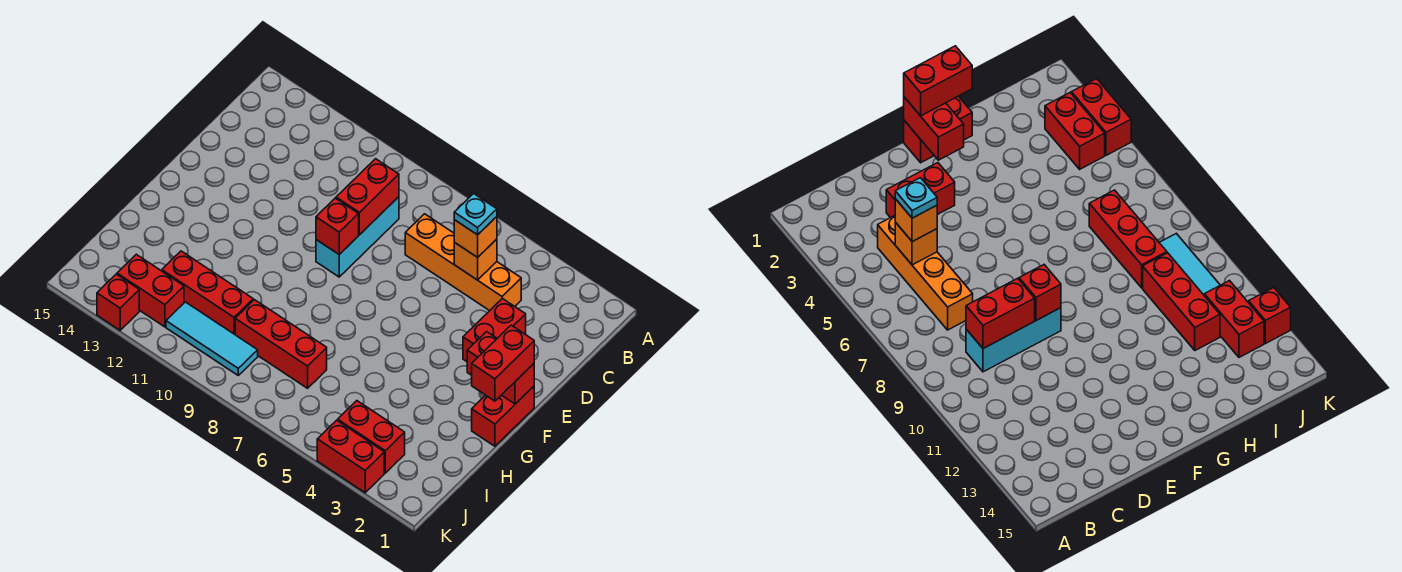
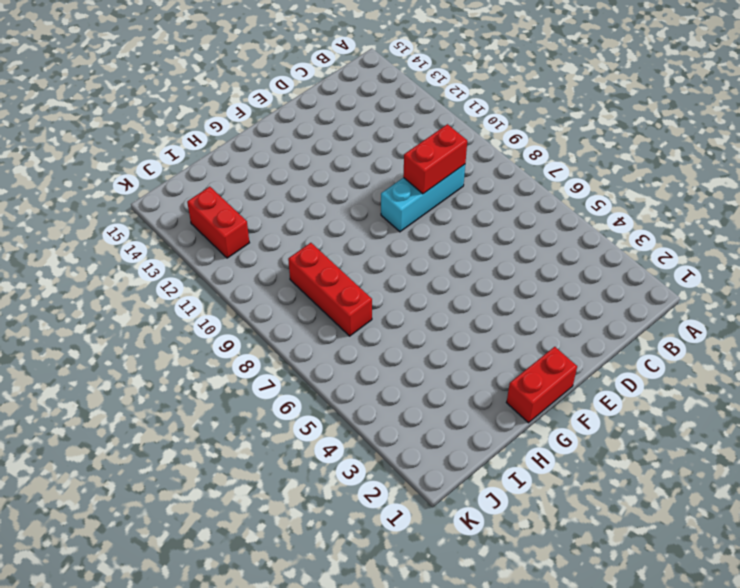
none -> orange brick C4:C7 level 1
none -> red brick D3:E3 level 1
none -> red brick I10:I12 level 1

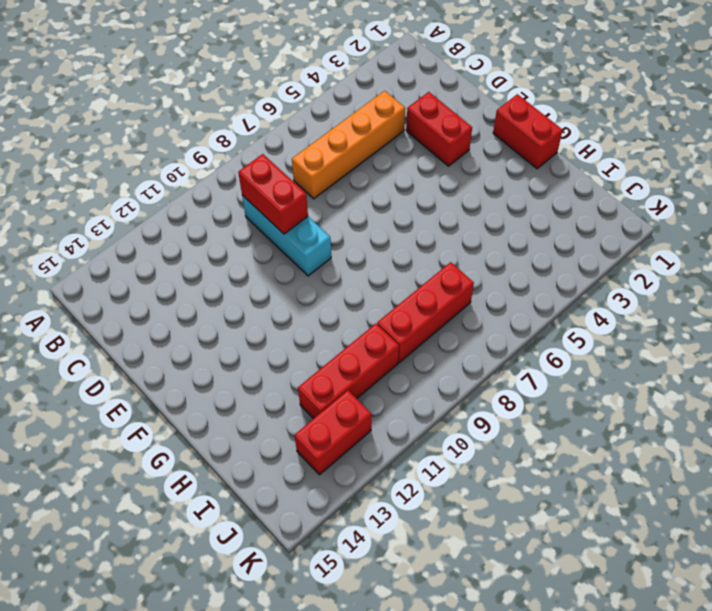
none -> red brick J3:J4 level 1
none -> cyan tile J9:J11 level 1
none -> red brick K3:K4 level 1

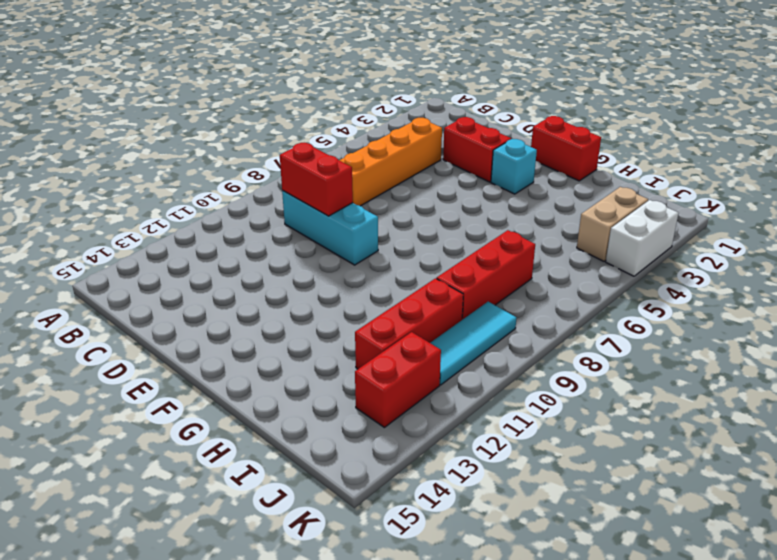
cyan brick F3 level 1 -> none
tan brick J3:J4 level 1 -> red brick J3:J4 level 1
white brick K3:K4 level 1 -> red brick K3:K4 level 1
none -> red brick K13 level 1
none -> orange brick C5 level 2
none -> red brick E9 level 2

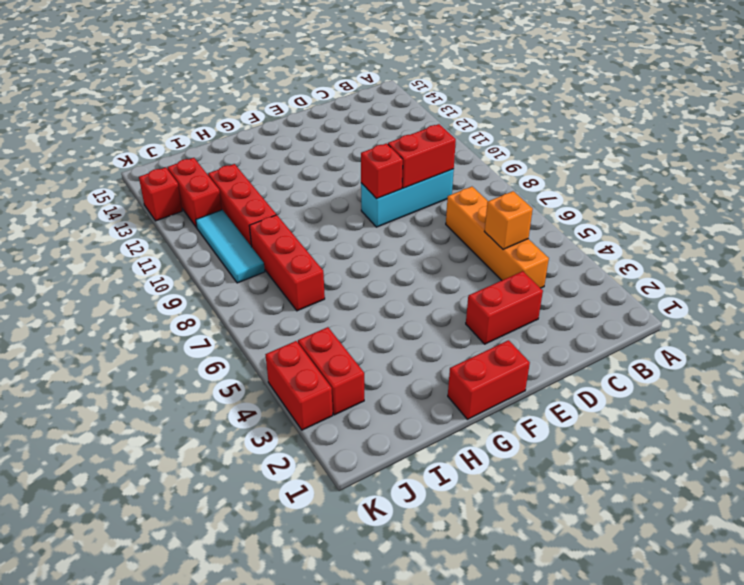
none -> red brick F1:F2 level 2
none -> orange brick C5 level 3
none -> red brick F1:G1 level 3

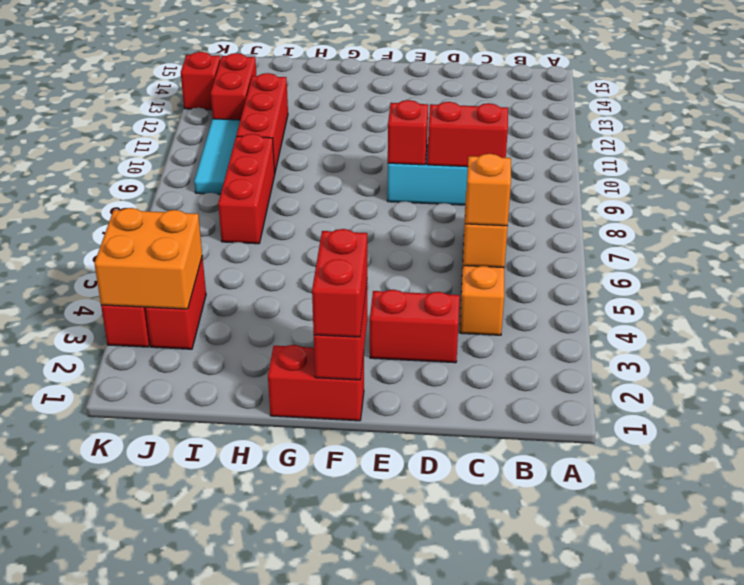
red brick F1:F2 level 3 -> red brick F1:G1 level 3
orange brick J3:K4 level 2 -> none
none -> cyan plate C5 level 4

